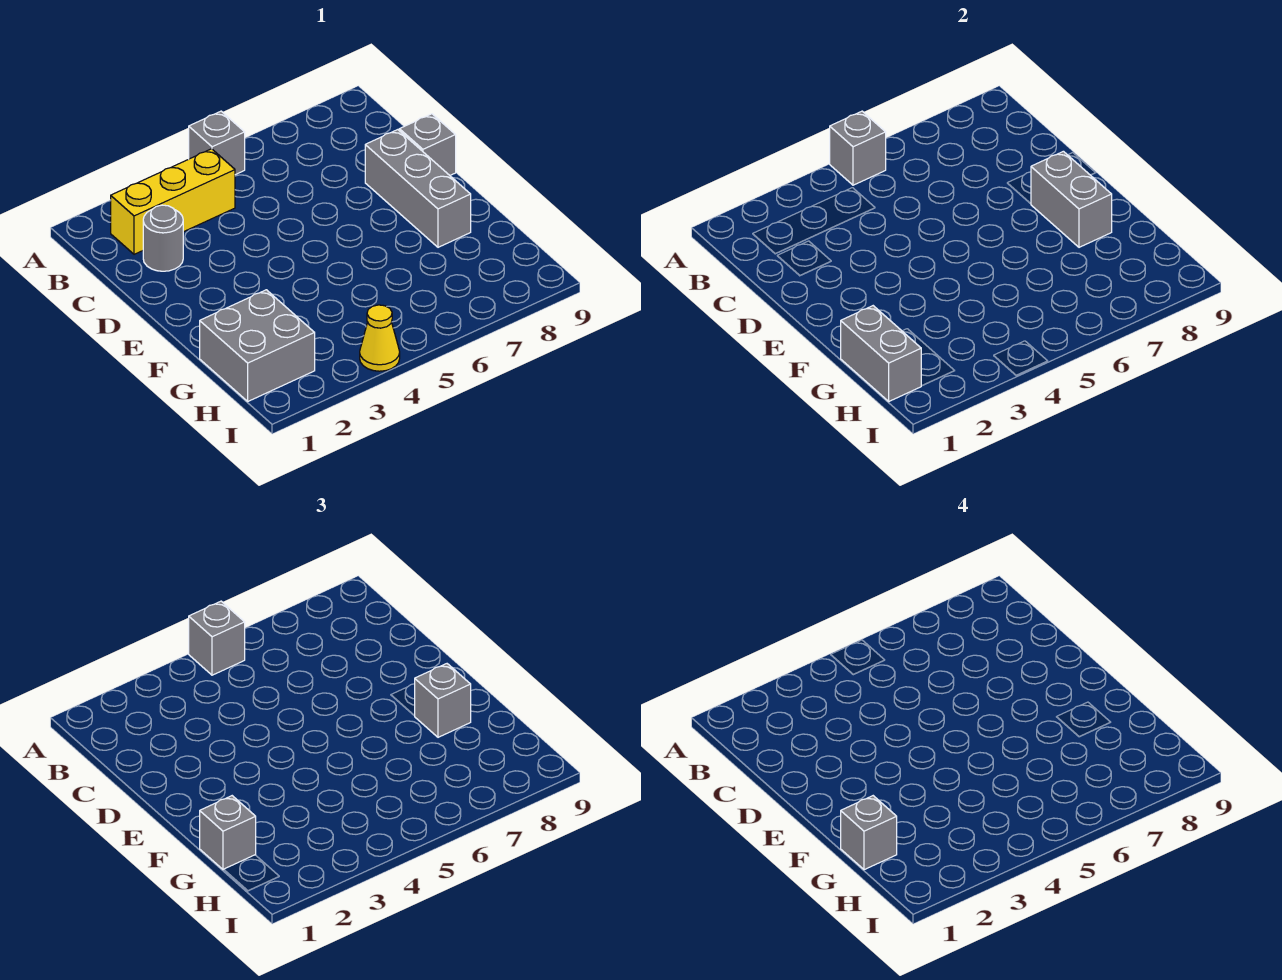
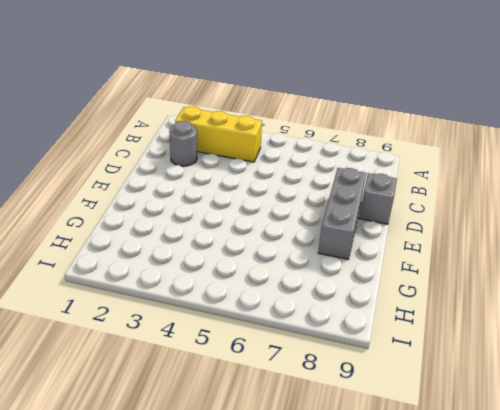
none -> grey brick A5 level 1
none -> grey brick G1:H2 level 1
none -> yellow cone I4 level 1

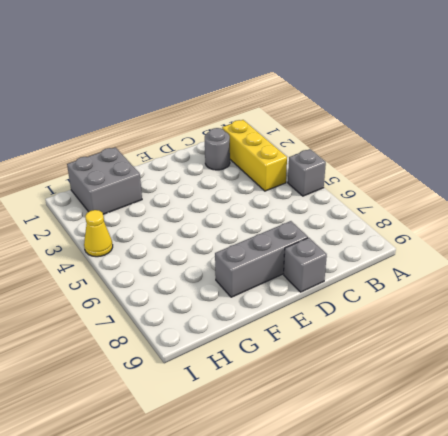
none -> grey brick A5 level 2
none -> grey brick E8:F8 level 2
none -> grey brick G1:H1 level 2

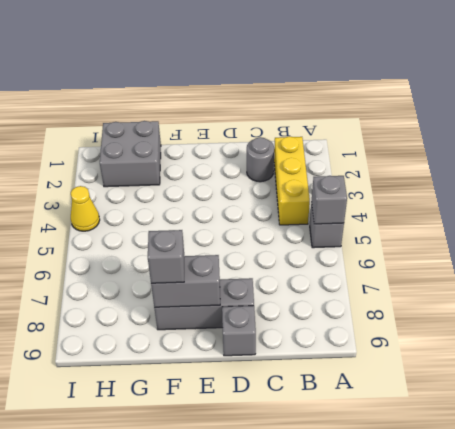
none -> grey brick G1:H1 level 2
none -> grey brick A5 level 3
none -> grey brick G1 level 3

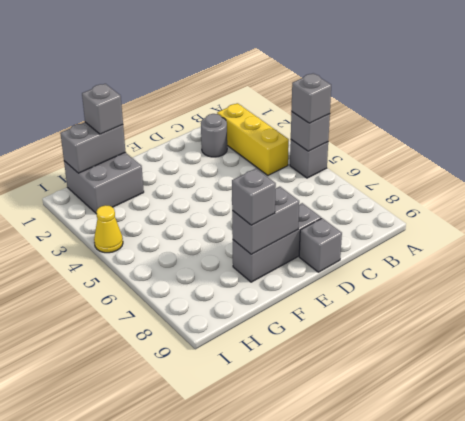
none -> grey brick G1 level 4

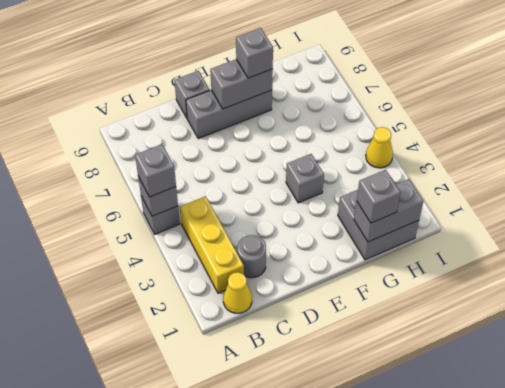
yellow cone B1 level 1 -> none
grey brick F4 level 1 -> grey brick G1 level 4

